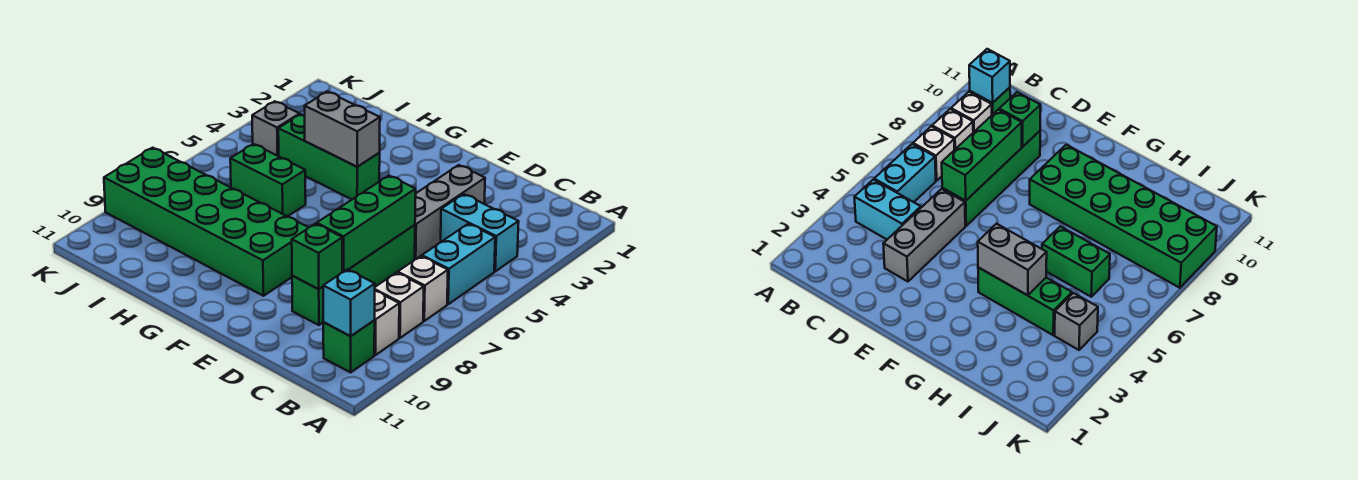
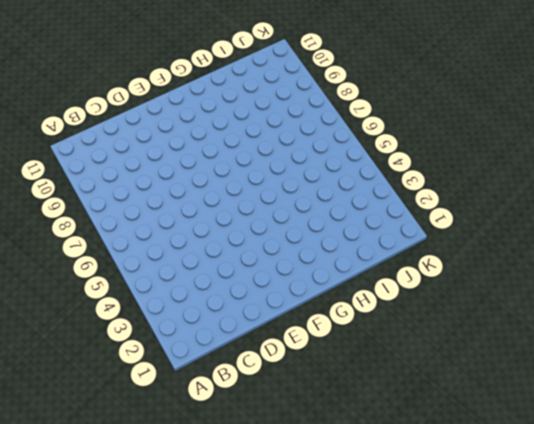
none -> cyan brick B4:C4 level 1
none -> cyan brick B5:B6 level 1
none -> white brick B7 level 1

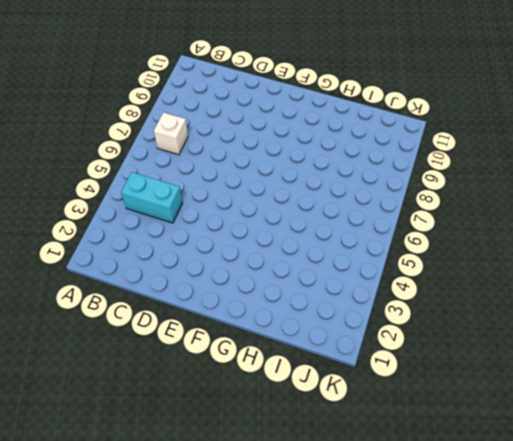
none -> cyan brick B5:B6 level 1
none -> white brick B8 level 1
none -> white brick B9 level 1

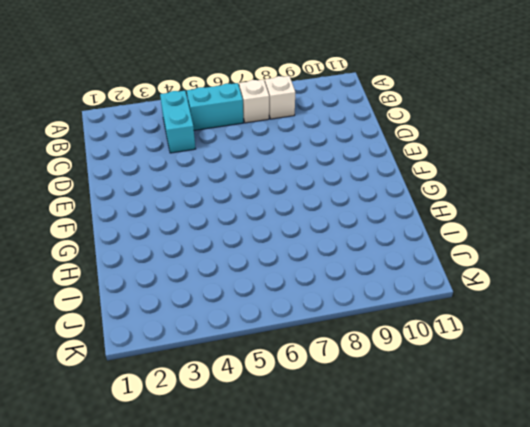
none -> white brick B9 level 1
none -> green brick B10 level 1
none -> grey brick D3:D5 level 1

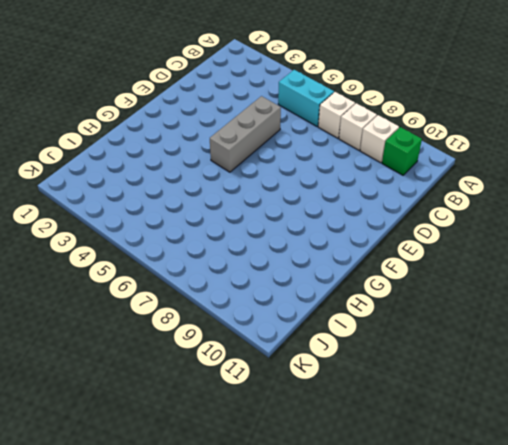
grey brick D5:F5 level 1 -> grey brick D3:D5 level 1
none -> cyan brick B4:C4 level 1
none -> green brick D6:D9 level 1
none -> green brick F8:K9 level 1

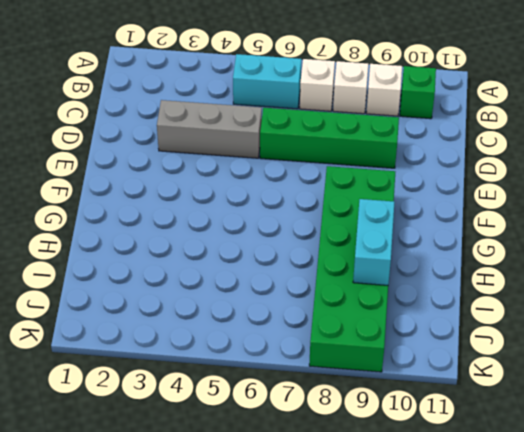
cyan brick H9:I9 level 2 -> cyan brick B4:C4 level 1
none -> green brick G4:I4 level 1
none -> green brick H6:I6 level 1
none -> grey brick J4 level 1

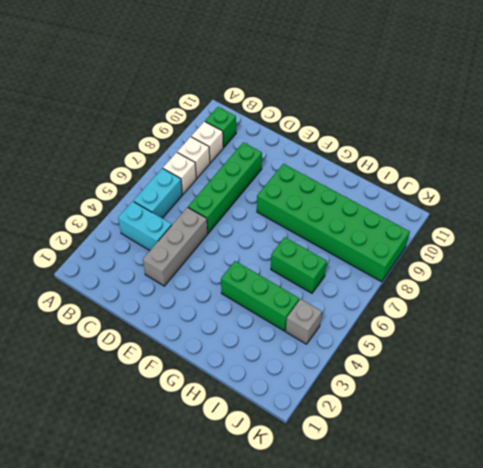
none -> cyan brick B10 level 2
none -> green brick D6:D8 level 2
none -> green brick D9 level 2

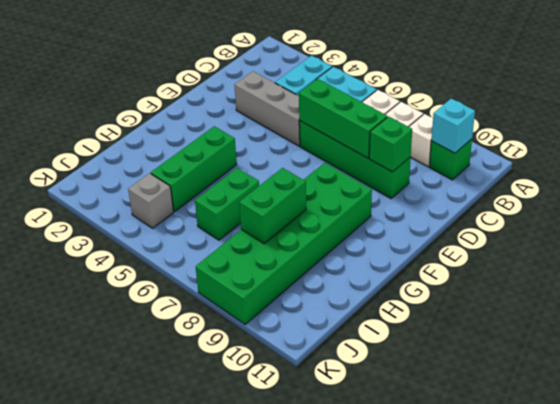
green brick H8:I8 level 2 -> none
none -> grey brick G4:H4 level 2

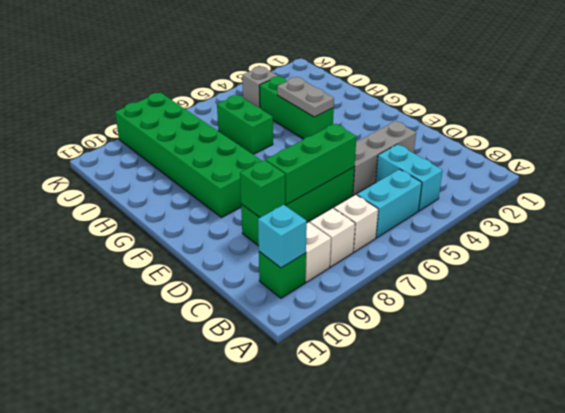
grey plate G4:H4 level 2 -> grey brick G4:H4 level 2

